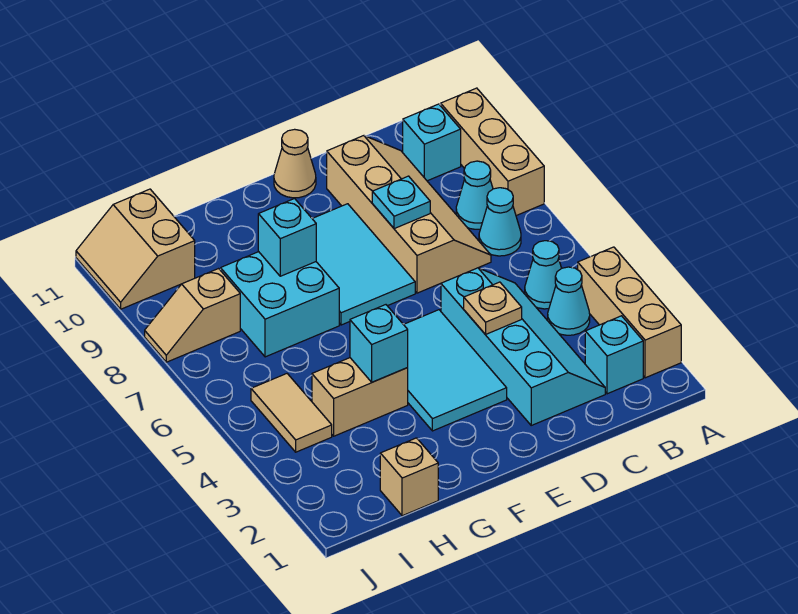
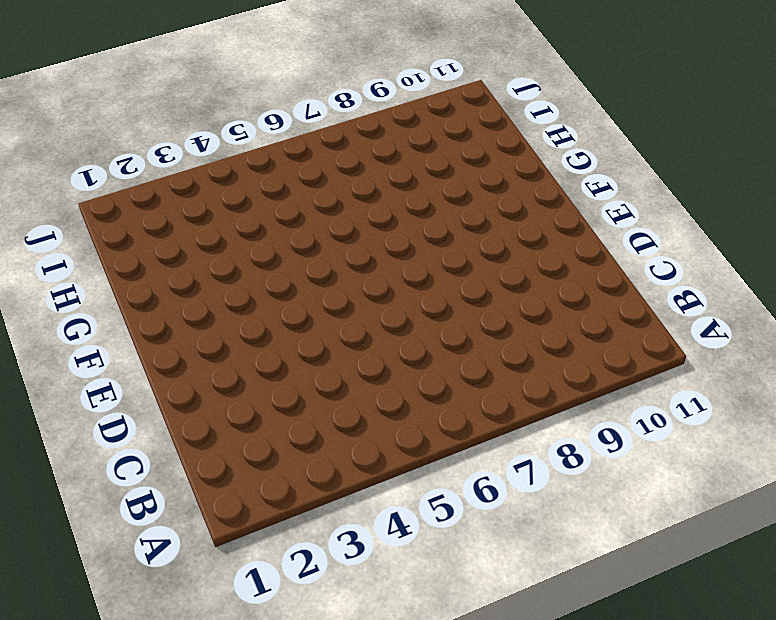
none -> tan brick A2:A4 level 1
none -> tan brick A8:A10 level 1
none -> cyan brick B2 level 1

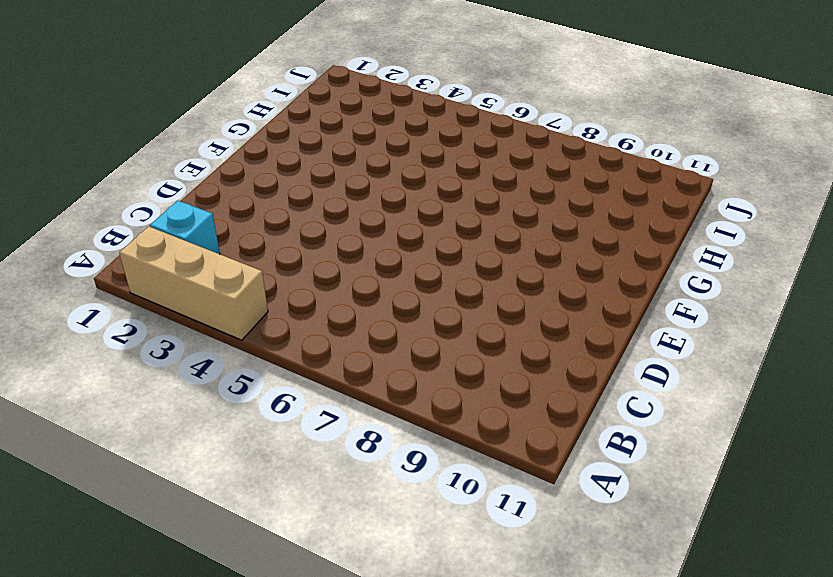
none -> tan brick A8:A10 level 1
none -> cyan cone B4 level 1
none -> cyan cone B5 level 1

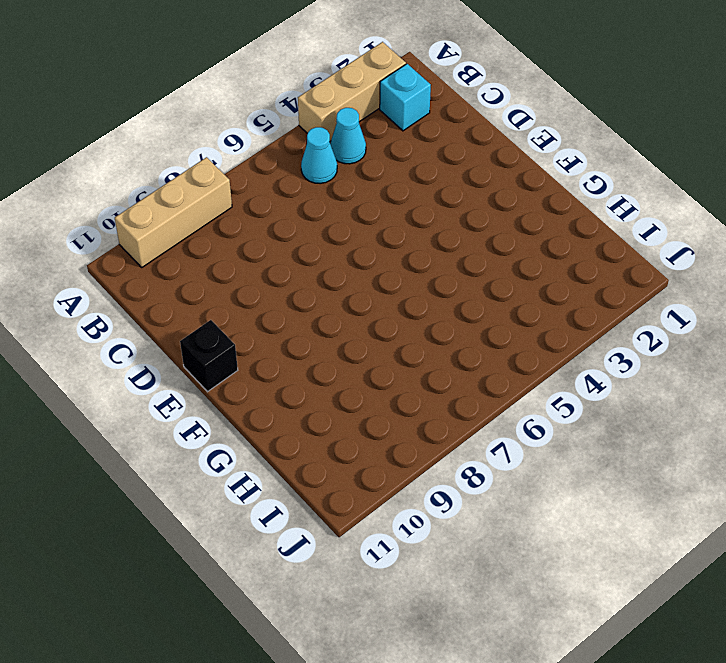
black brick E11 level 1 -> tan cone E11 level 1
none -> cyan cone B7 level 1
none -> cyan cone B8 level 1
none -> cyan brick B10 level 1

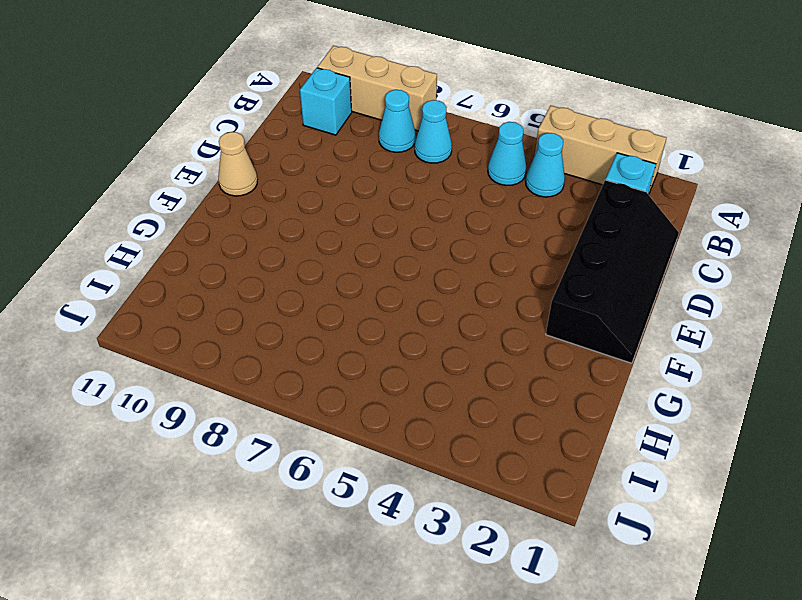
black slope C1:F2 level 1 top 2 -> cyan slope C2:D5 level 1 top D
none -> tan slope C7:D10 level 1 top D
none -> cyan tile E3:F5 level 1
none -> cyan tile E7:F9 level 1

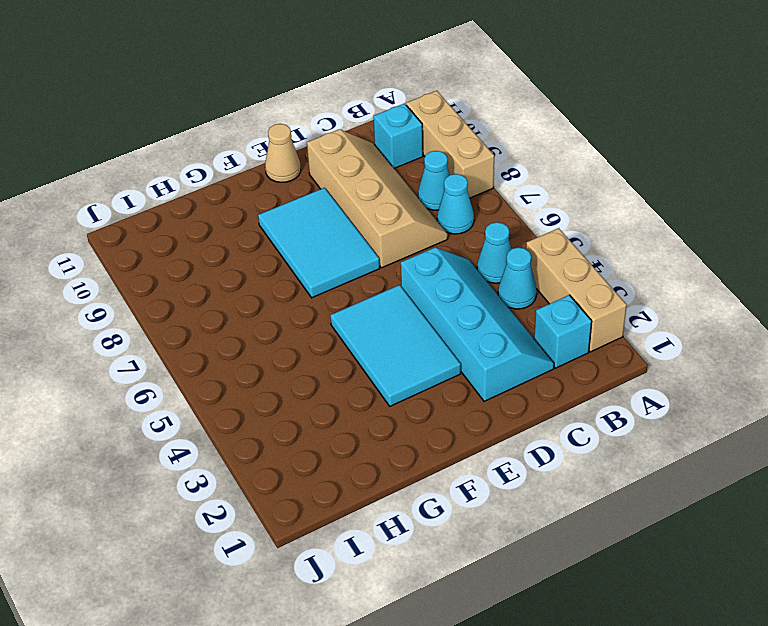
none -> tan brick G4:H4 level 1
none -> cyan brick G7:H8 level 1
none -> tan brick H1 level 1

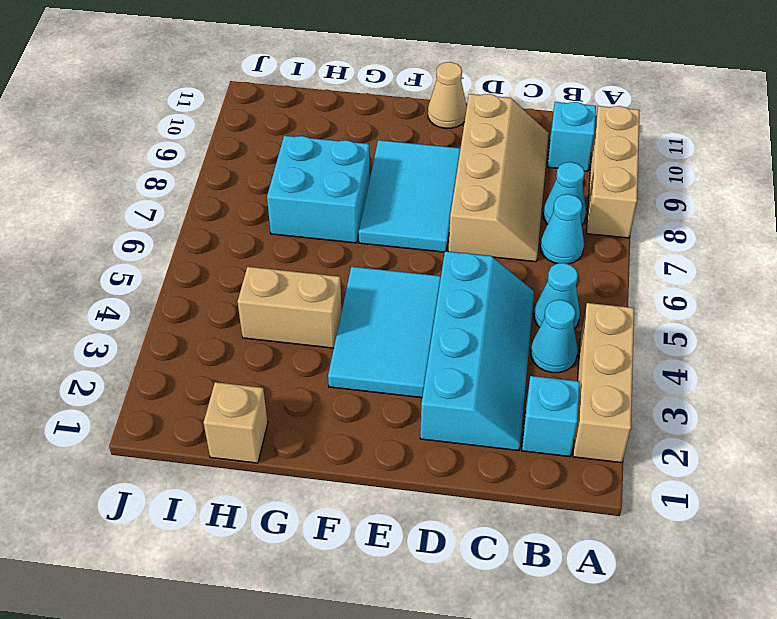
none -> tan tile I4:I5 level 1
none -> tan slope I8:J8 level 1 top I
none -> tan slope I10:J11 level 1 top I

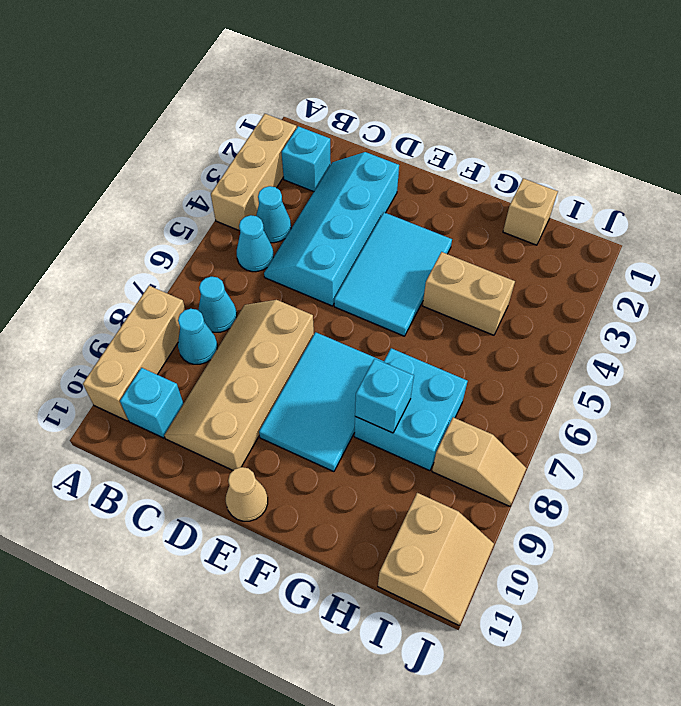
none -> tan tile I4:I5 level 1
none -> tan plate D4 level 2
none -> cyan plate D8 level 2

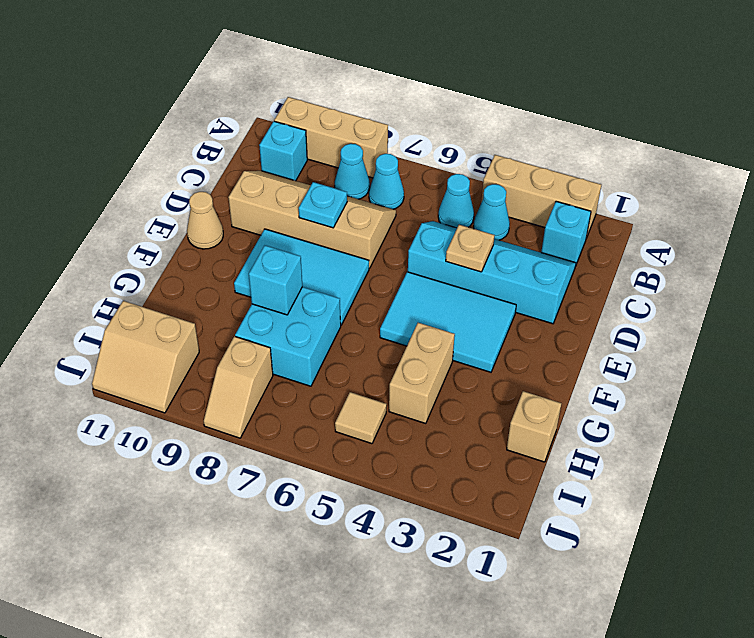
tan tile I5 level 1 -> tan tile I4:I5 level 1
none -> cyan brick G4 level 2

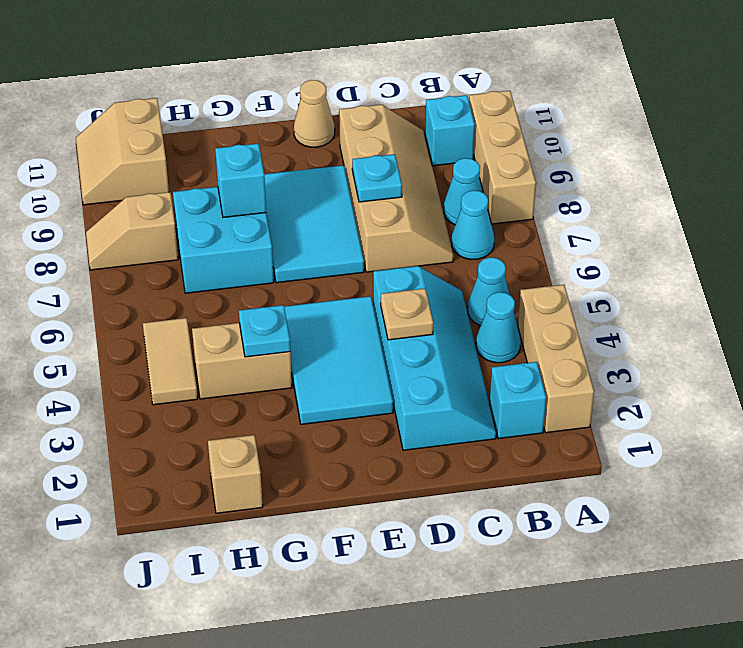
cyan plate G4 level 2 -> cyan brick G4 level 2

